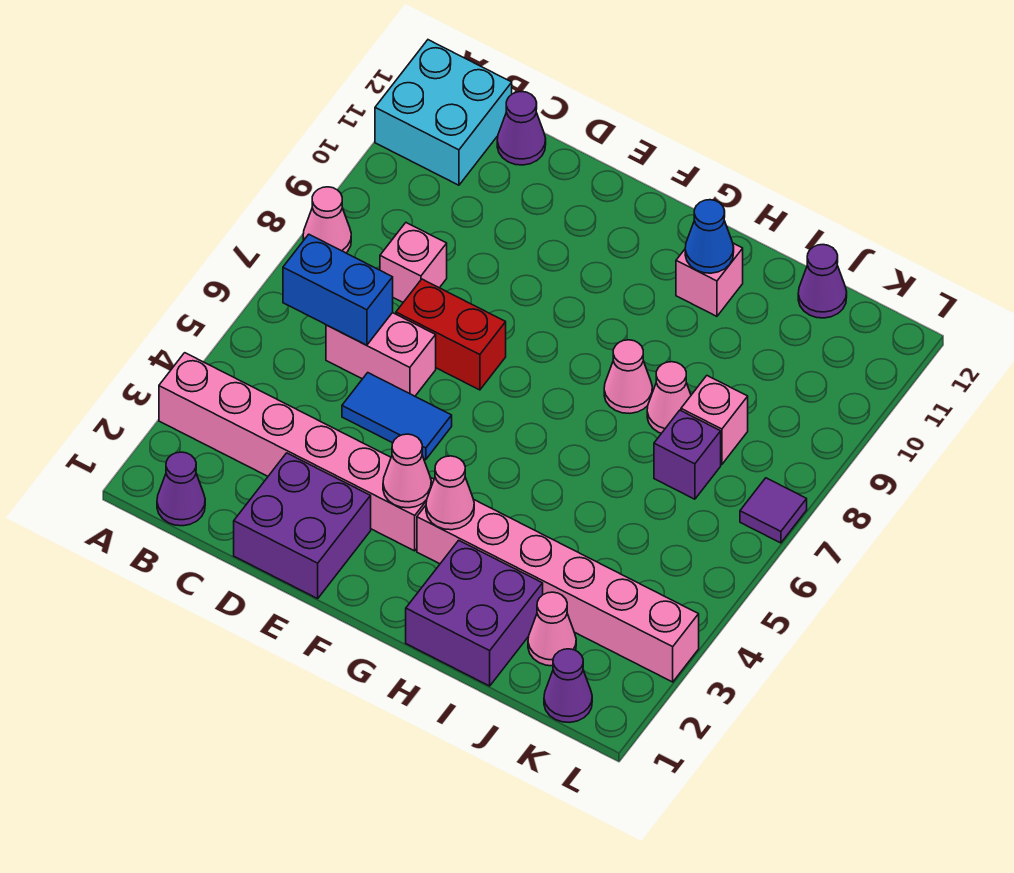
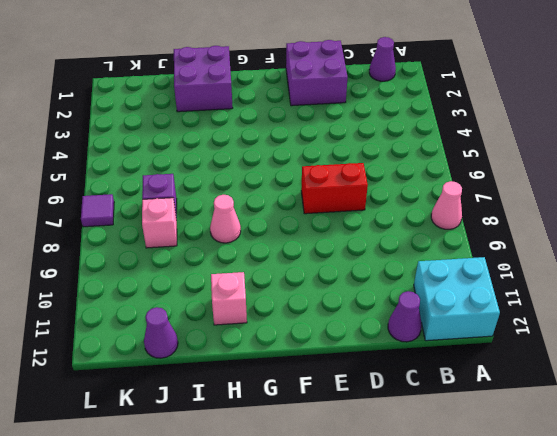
none -> pink brick A3:F3 level 1
none -> pink brick C6:D6 level 1
none -> pink brick C8 level 1

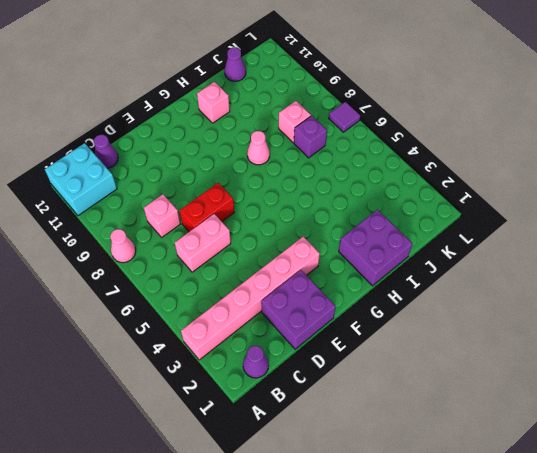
none -> blue tile D5:E5 level 1
none -> pink brick G3:L3 level 1
none -> pink cone I8 level 1

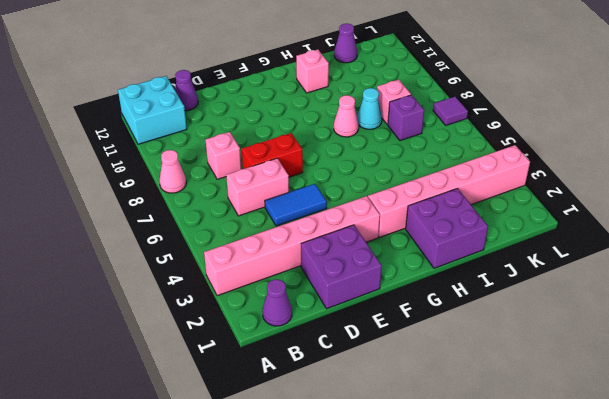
cyan cone I8 level 1 -> pink cone I8 level 1
none -> pink cone J2 level 1
none -> purple cone K1 level 1
none -> blue brick B6:C6 level 2

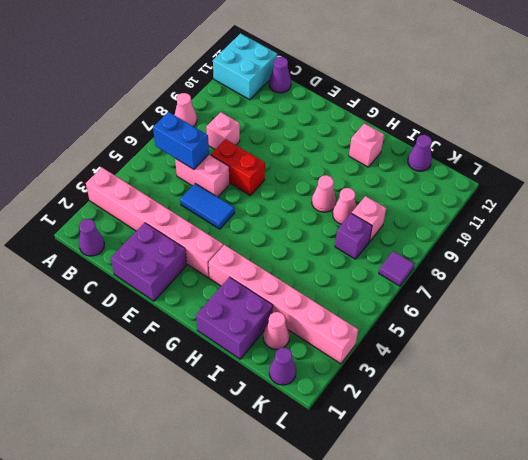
none -> pink cone F3 level 2
none -> pink cone G3 level 2
none -> blue cone H11 level 2

